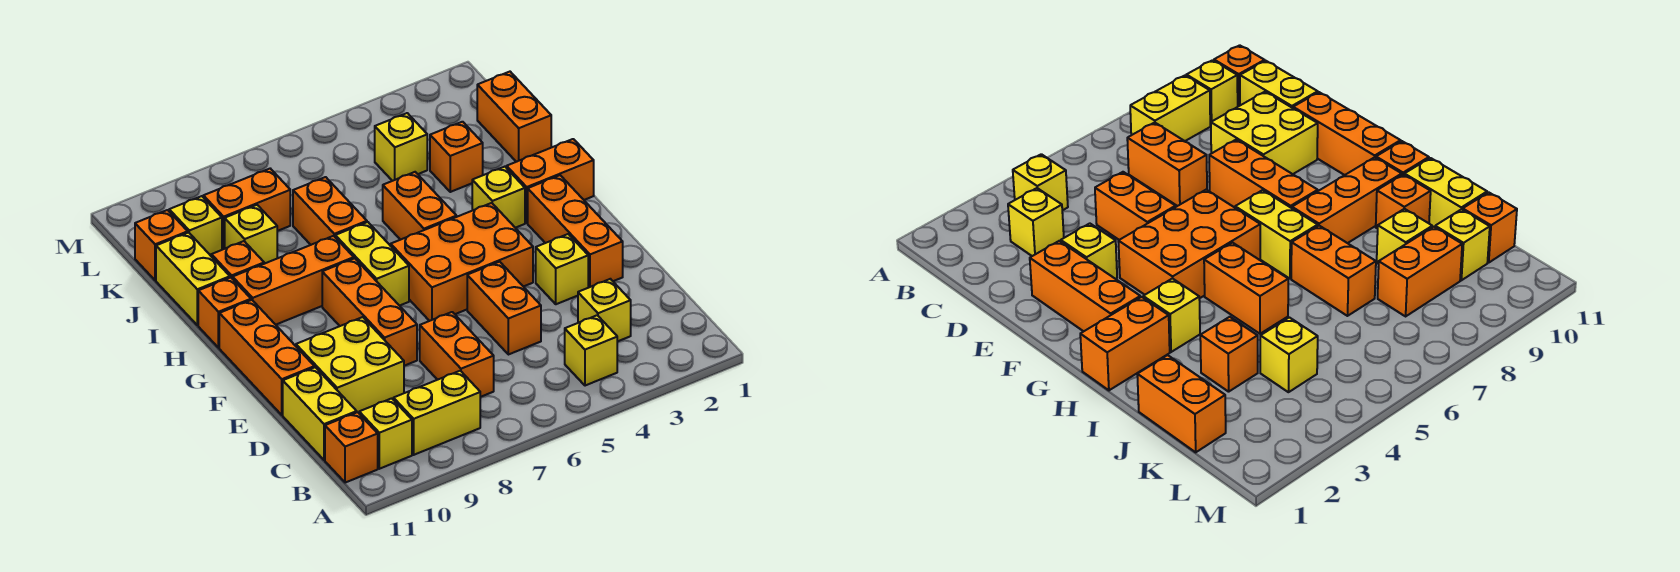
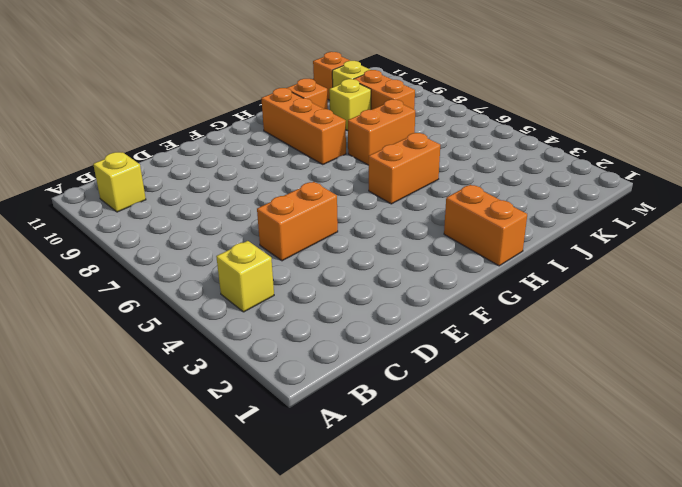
none -> yellow brick B8:B9 level 1
none -> orange brick B11 level 1
none -> yellow brick C3 level 1
none -> orange brick C7:D7 level 1

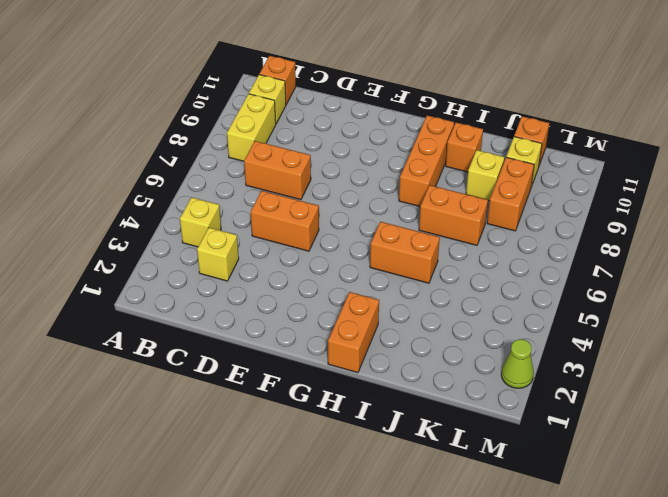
lime cone M2 level 1 -> none
none -> yellow brick C11:D11 level 1
none -> yellow brick D9:E10 level 1
none -> orange brick E2:G2 level 1
none -> yellow brick E3 level 1

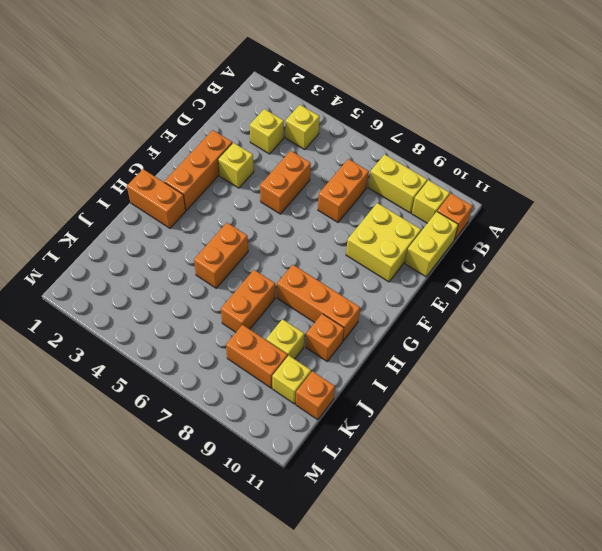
none -> orange brick E8:G8 level 1
none -> orange brick E11:G11 level 1
none -> orange brick F4:G6 level 1
none -> yellow brick G7:H7 level 1

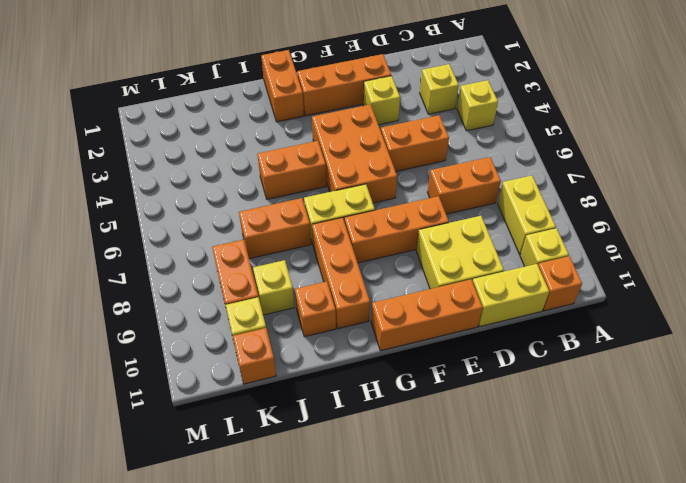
none -> yellow brick H3 level 1
none -> orange brick H11 level 1
none -> yellow brick I11:J11 level 1
none -> orange brick J1:K1 level 1

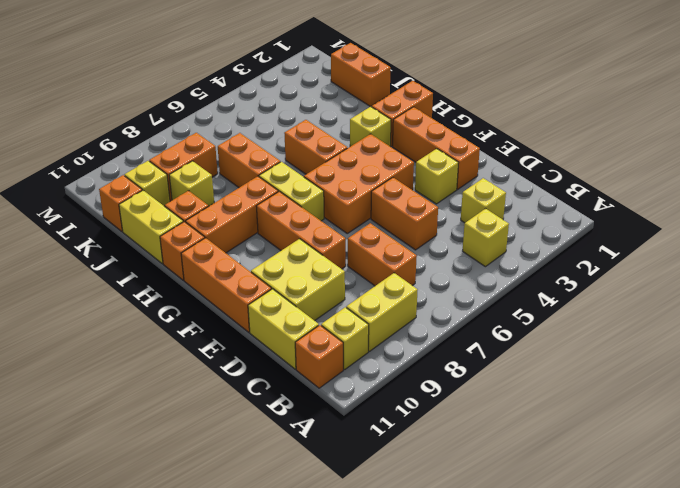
none -> orange brick J3 level 1
none -> yellow brick K4 level 1

